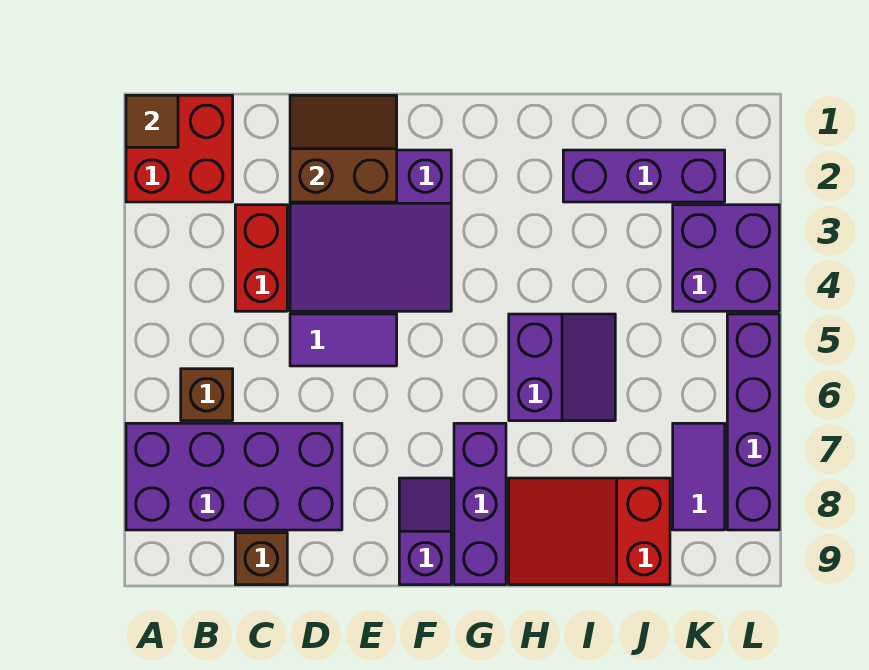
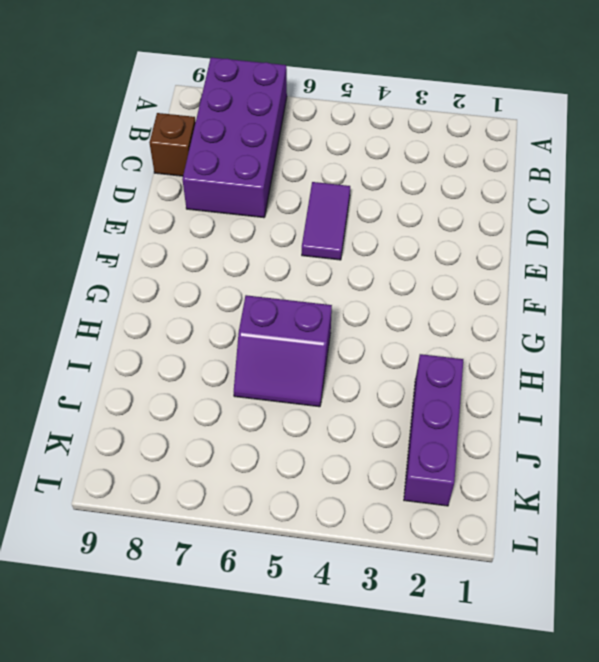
none -> red brick A1:B2 level 1
none -> brown brick B6 level 1
none -> red brick C3:C4 level 1

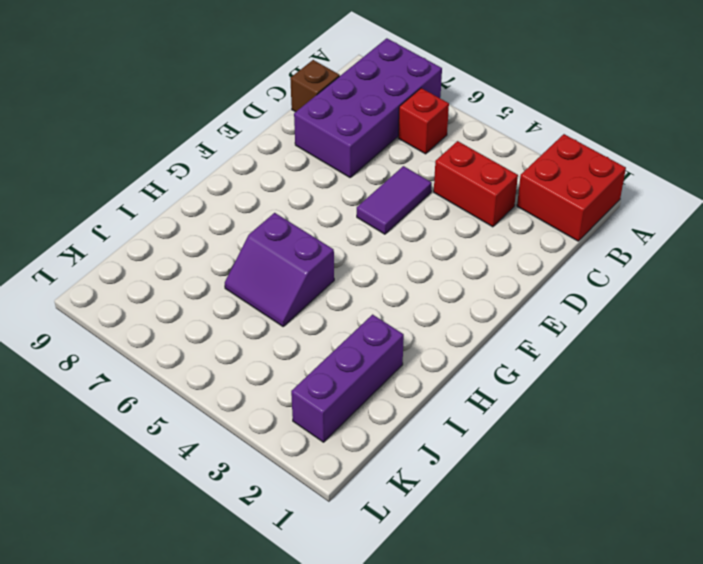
red brick B6 level 1 -> brown brick B6 level 1
none -> purple slope D2:F4 level 1 top 2
none -> purple slope F8:F9 level 1 top 9
none -> purple brick G7:G9 level 1

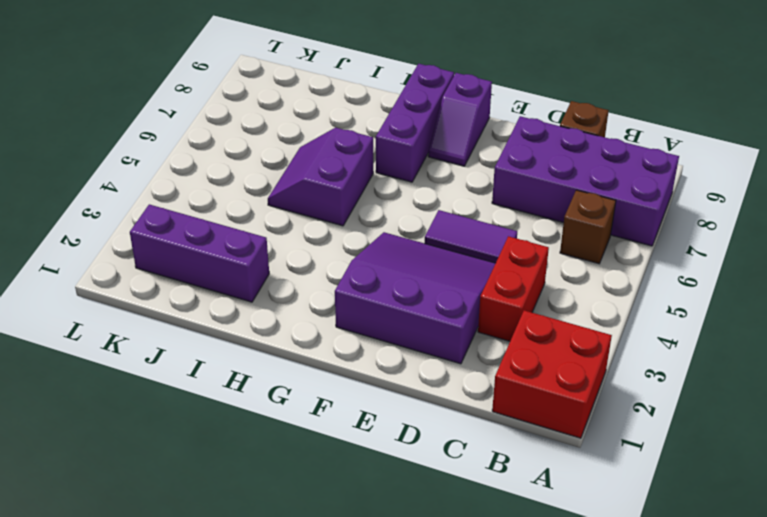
none -> red slope H8:J9 level 1 top J
none -> purple brick K3:L4 level 1
none -> purple tile K7:K8 level 1

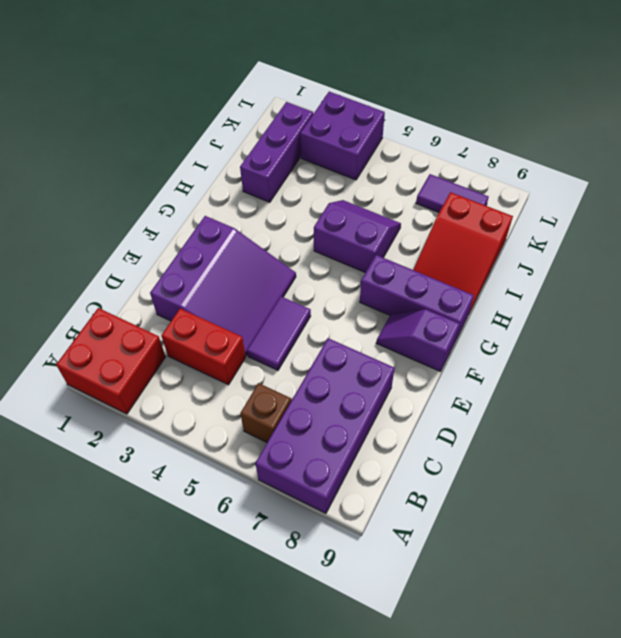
none -> brown brick C9 level 1
none -> purple brick L5:L8 level 1
none -> brown tile A1 level 2

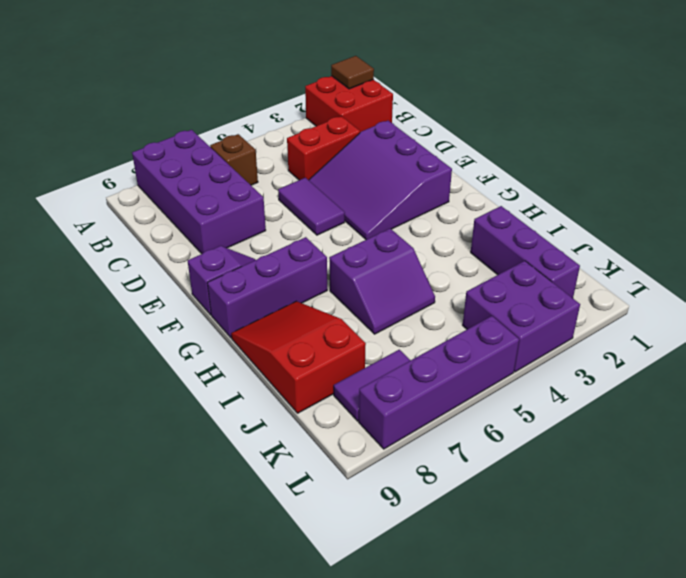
none -> brown brick C9 level 1
none -> brown slope D1:E2 level 2 top 2

